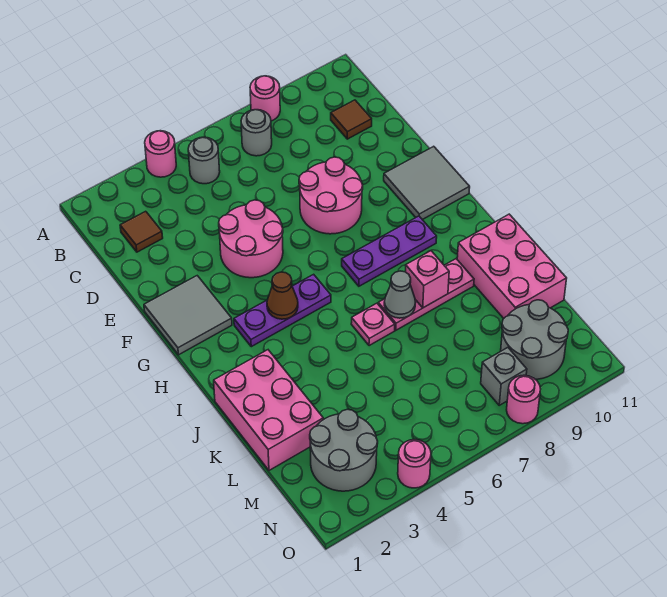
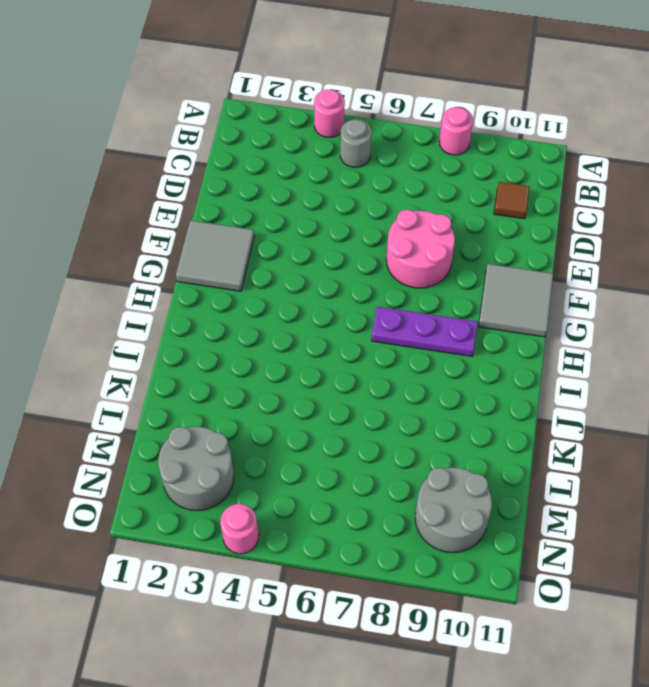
none -> grey round brick B7 level 1
none -> brown tile C2 level 1
none -> pink round brick E4:F5 level 1

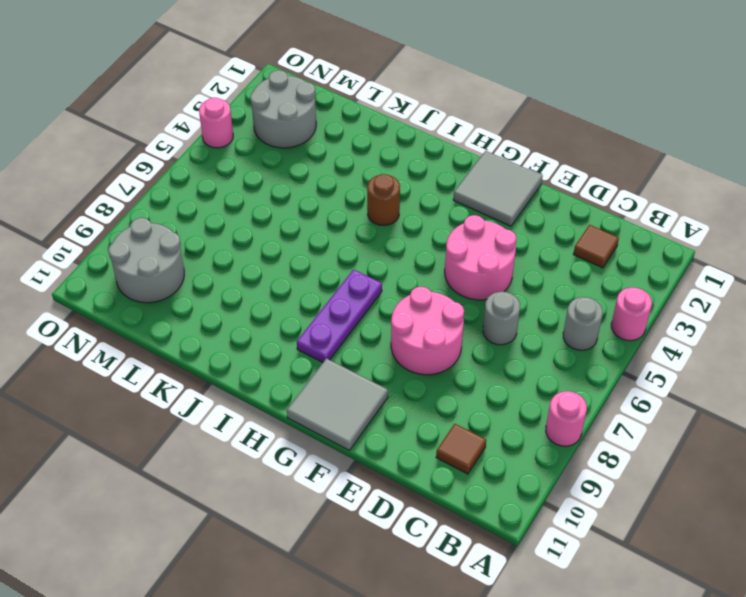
grey round brick D6 level 1 -> grey round brick B7 level 1
brown round brick I4 level 1 -> none
none -> purple plate H3:H5 level 1
none -> pink brick J1:L2 level 1
none -> pink plate J6 level 1

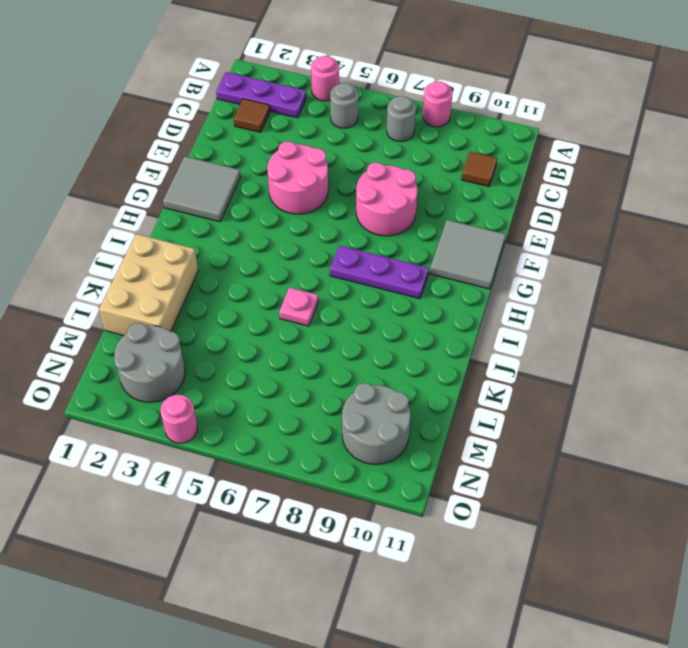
purple plate B1:B3 level 1 -> purple plate H3:H5 level 1
tan brick J1:L2 level 1 -> pink brick J1:L2 level 1
none -> pink plate J7:J9 level 1
none -> pink brick J10:L11 level 1
none -> grey brick N8 level 1

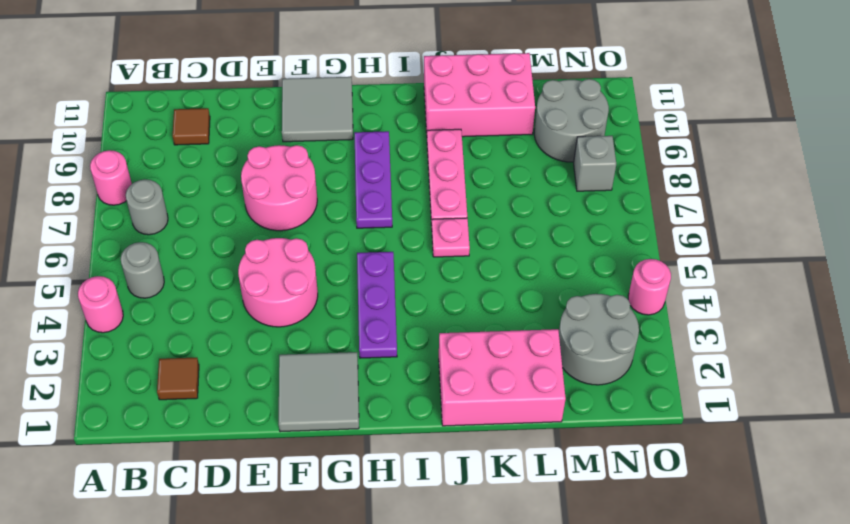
none -> pink round brick O8 level 1
none -> brown cone H4 level 2
none -> grey cone J7 level 2

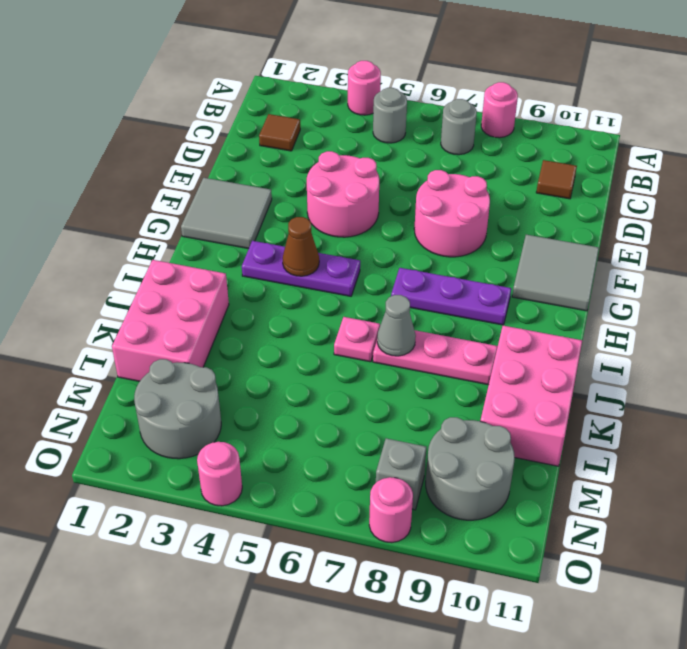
none -> pink brick J8 level 2

